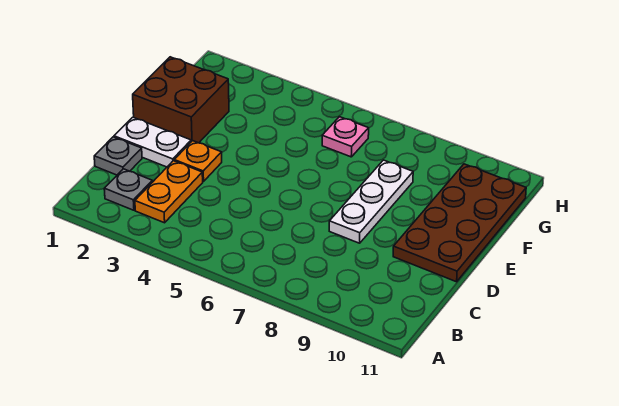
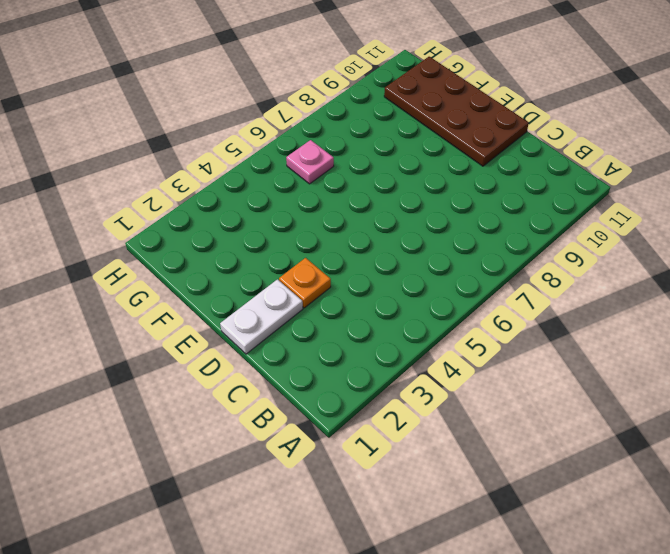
none -> grey plate B2 level 1
none -> orange plate B3:C3 level 1

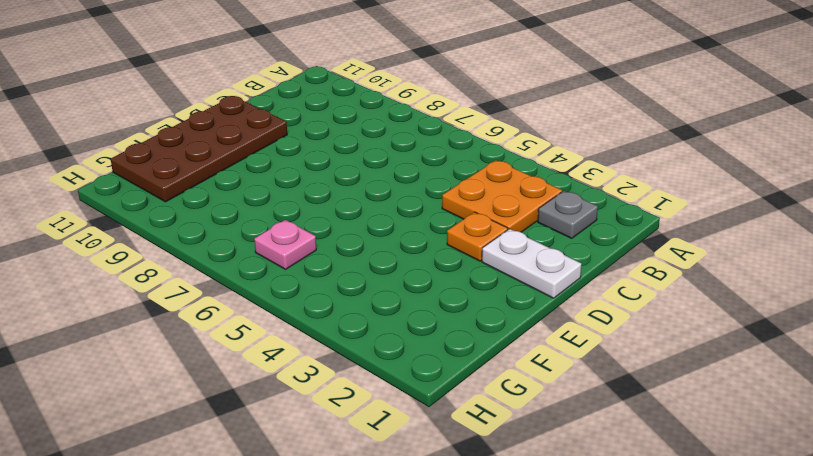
orange plate B3:C4 level 1 -> orange plate B3:C3 level 1
none -> grey plate C1 level 1
none -> white plate D8:F8 level 1

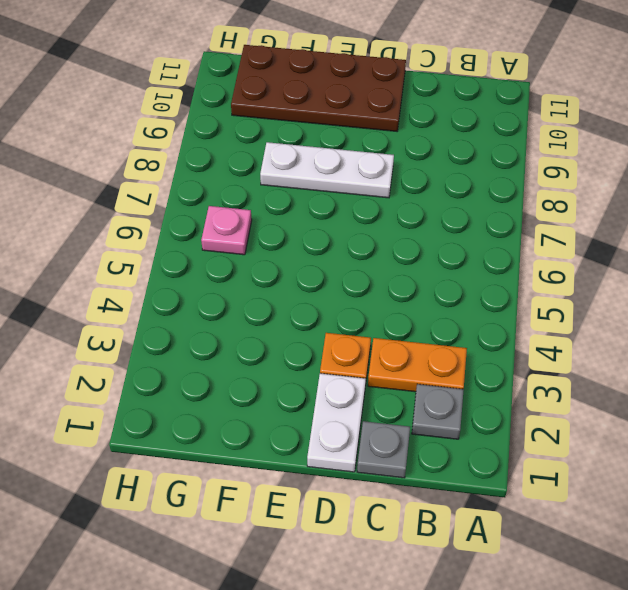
none -> brown brick E1:F2 level 1

